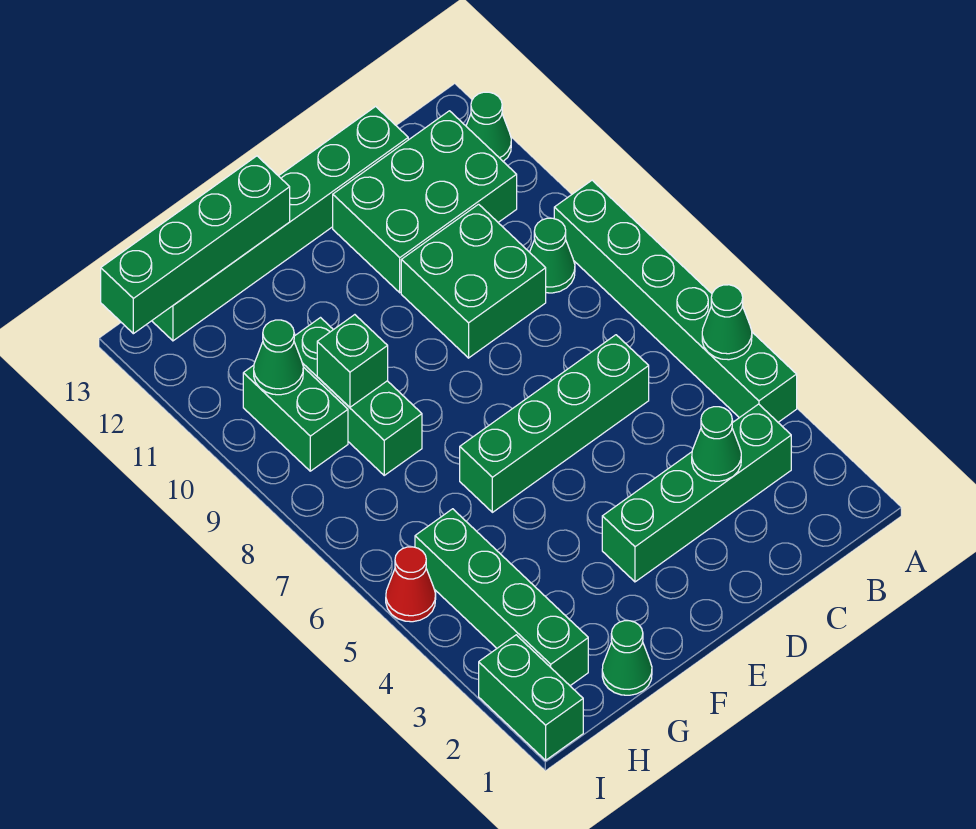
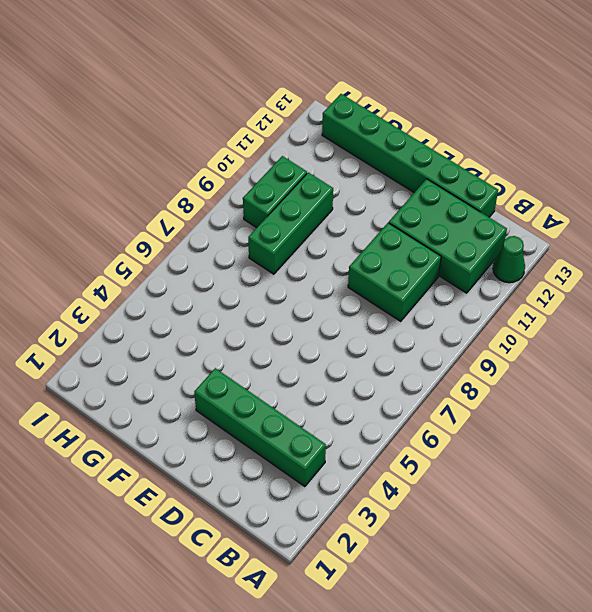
none -> green brick A4:A9 level 1
none -> green cone B9 level 1
none -> green brick C6:F6 level 1

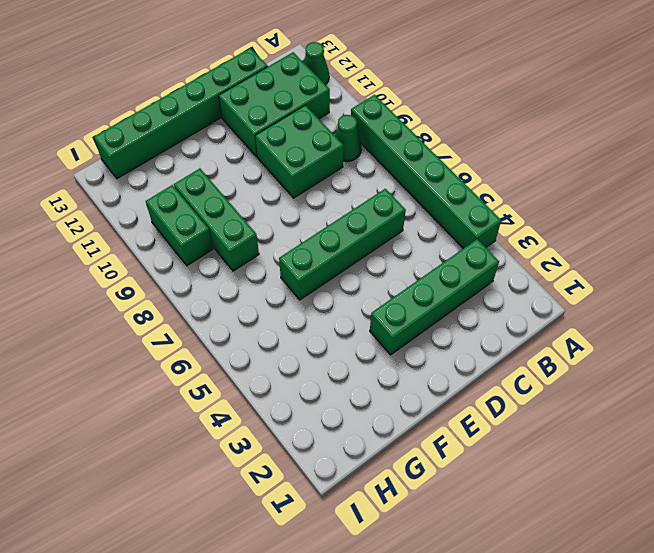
none -> green cone G1 level 1
none -> green brick H2:H5 level 1
none -> green brick I1:I2 level 1

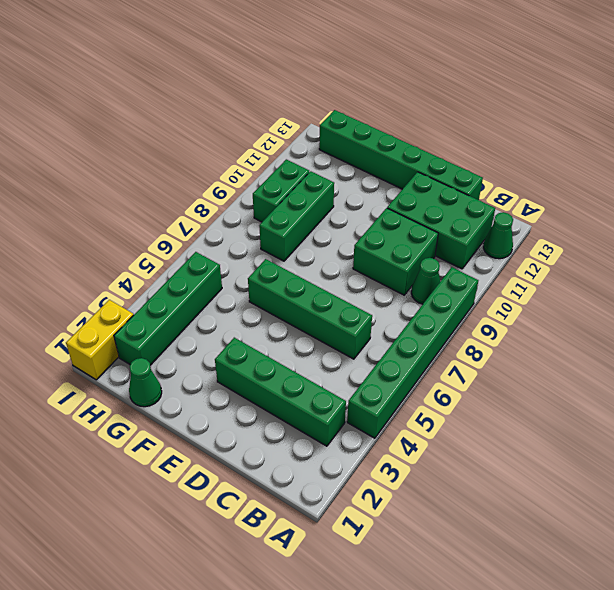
yellow brick I1:I2 level 1 -> green brick I1:I2 level 1
none -> red cone I5 level 1
none -> green cone A5 level 2
none -> green cone C3 level 2

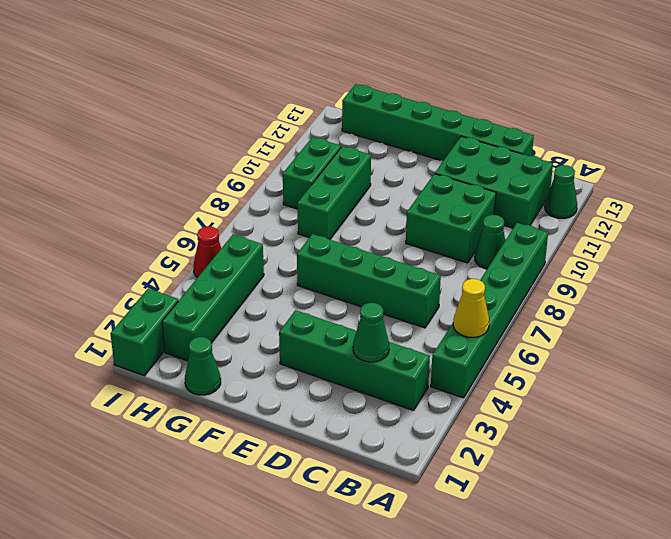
yellow cone A5 level 2 -> green cone A5 level 2
none -> green brick F13:I13 level 2
none -> green brick G9 level 2
none -> green cone H10 level 2

